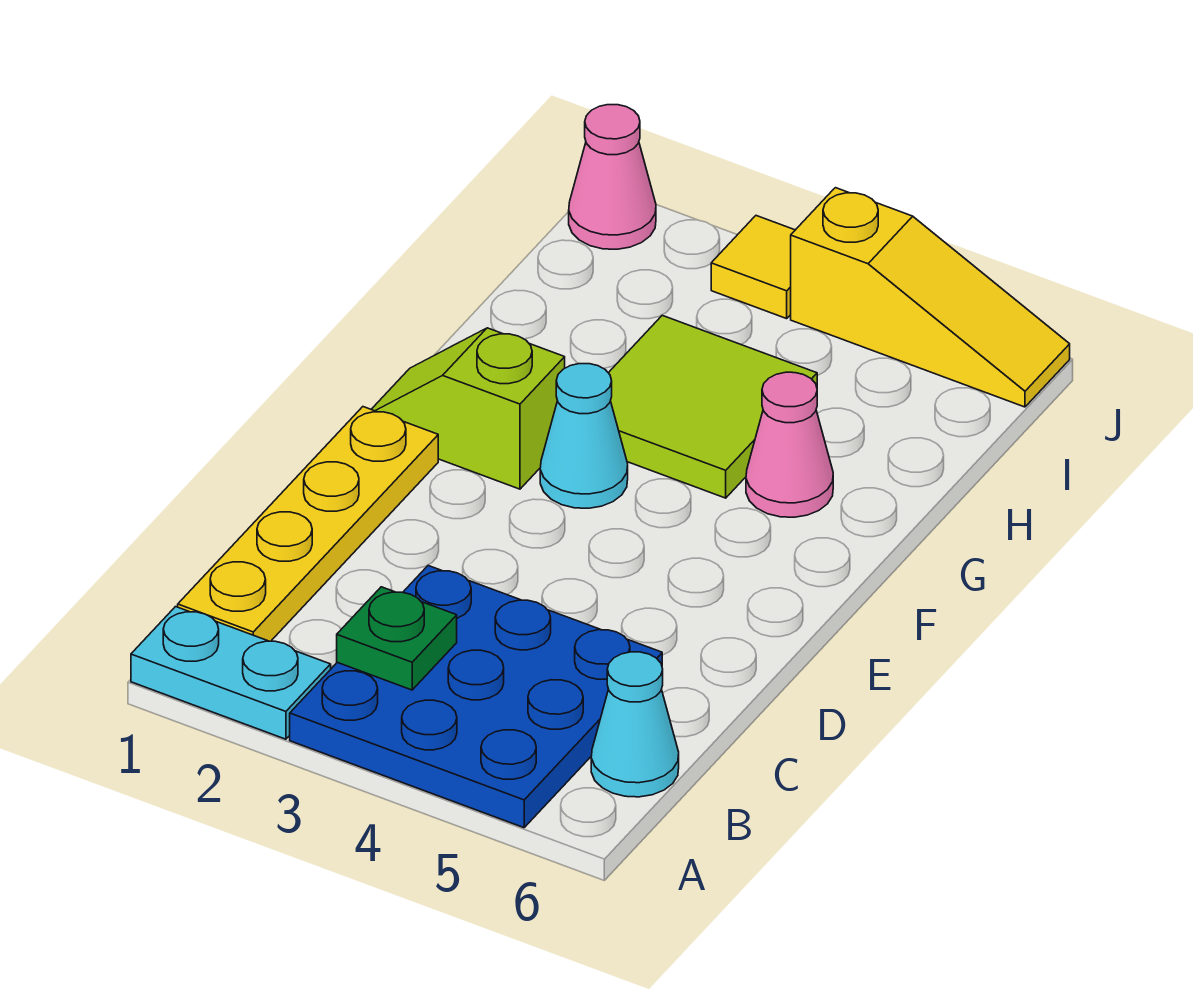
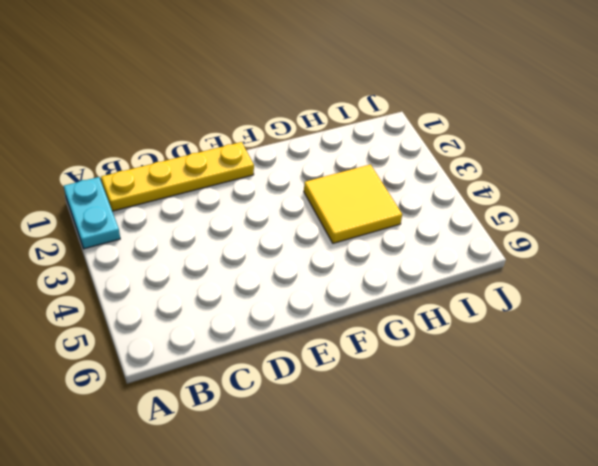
yellow tile G3:H4 level 1 -> lime tile G3:H4 level 1
none -> blue plate A3:C5 level 1
none -> cyan cone B6 level 1
none -> lime slope F1:F2 level 1 top 2

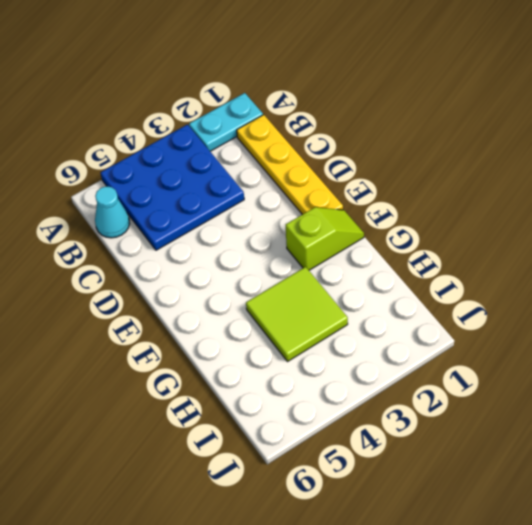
none -> cyan cone F3 level 1
none -> pink cone G5 level 1
none -> pink cone J1 level 1

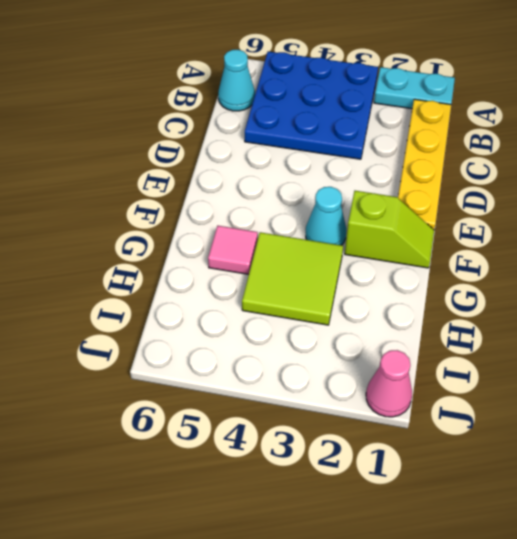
pink tile G5 level 1 -> pink cone G5 level 1
none -> yellow tile J3 level 1
none -> yellow slope J4:J6 level 1 top 4
none -> green plate B3 level 2

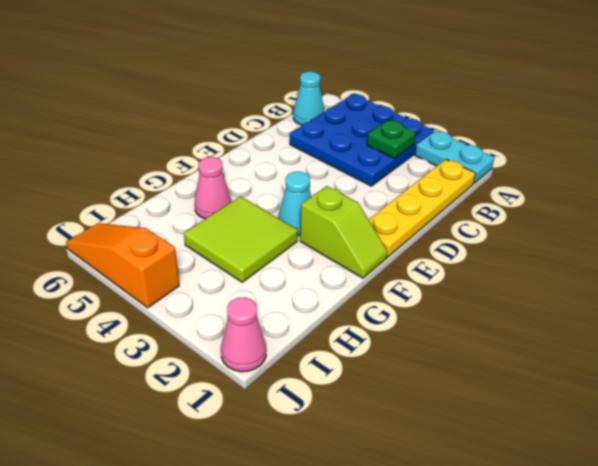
orange slope J4:J6 level 1 top 4 -> yellow slope J4:J6 level 1 top 4
none -> yellow tile J3 level 1

